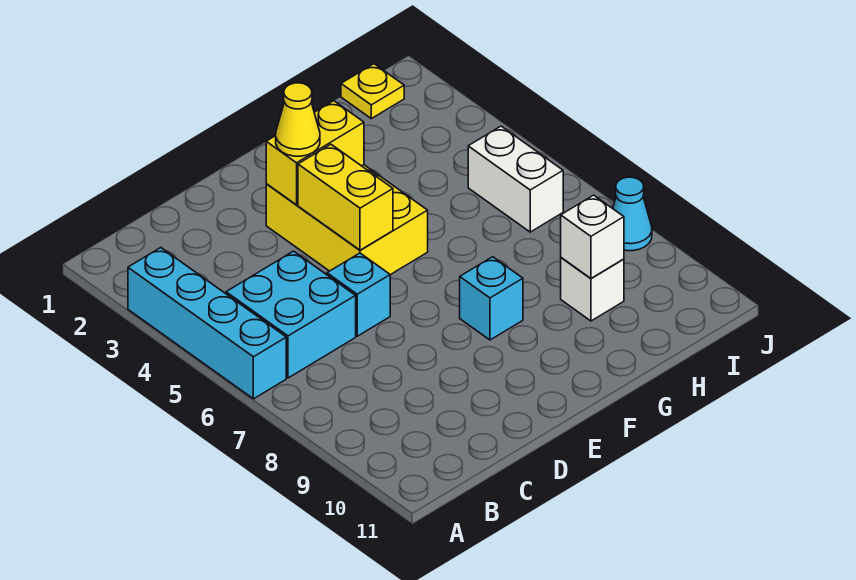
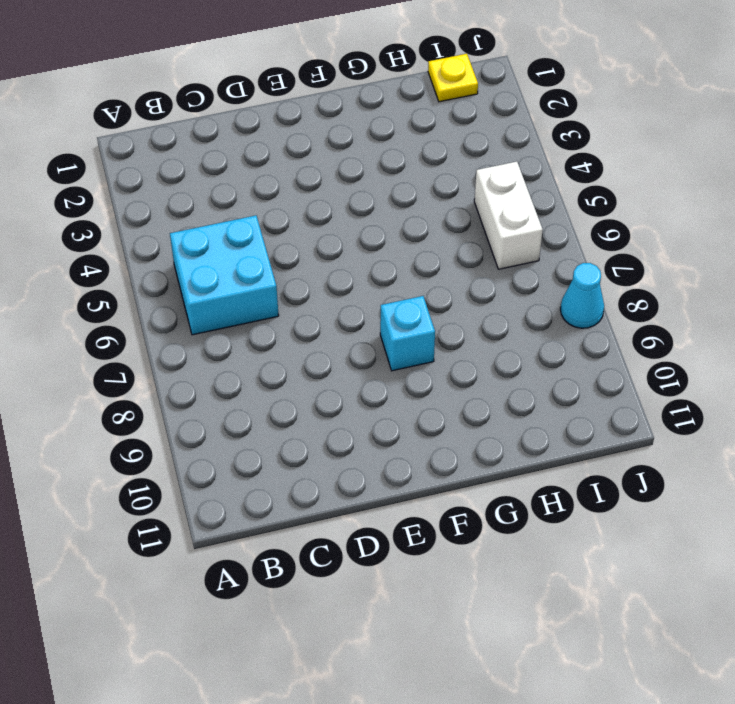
none -> cyan brick A3:A6 level 1
none -> cyan brick D6 level 1
none -> yellow brick E3:F5 level 1

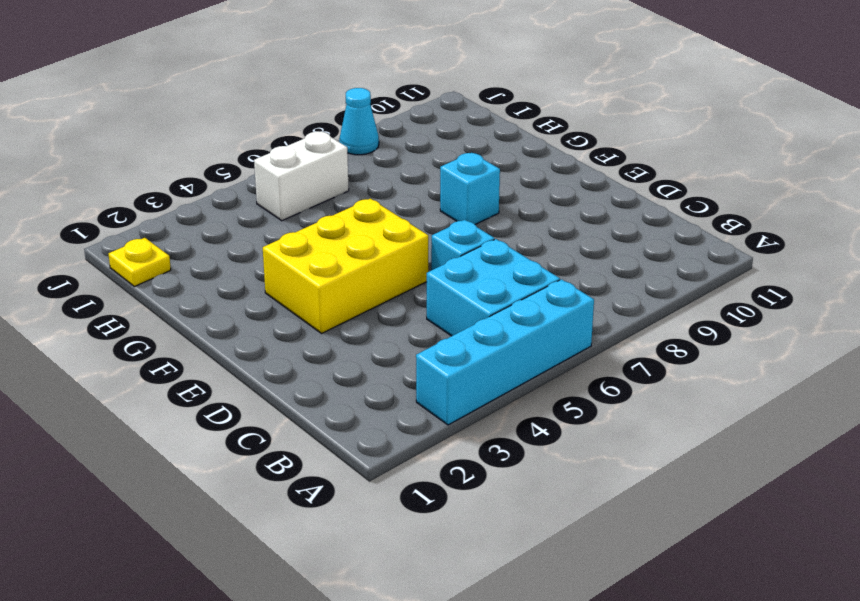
none -> white brick H9 level 1
none -> yellow brick E3:F3 level 2
none -> yellow brick E4:E5 level 2

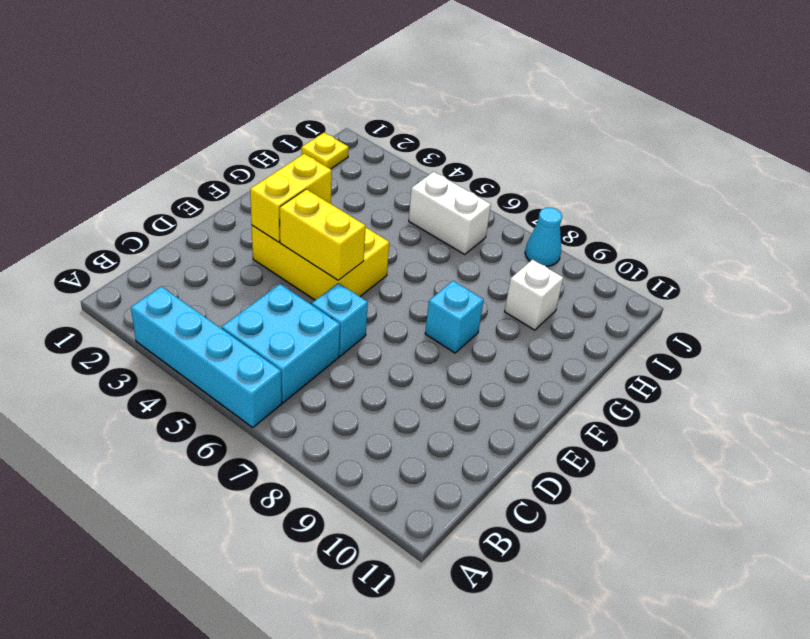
none -> white brick H9 level 2
none -> yellow cone E3 level 3

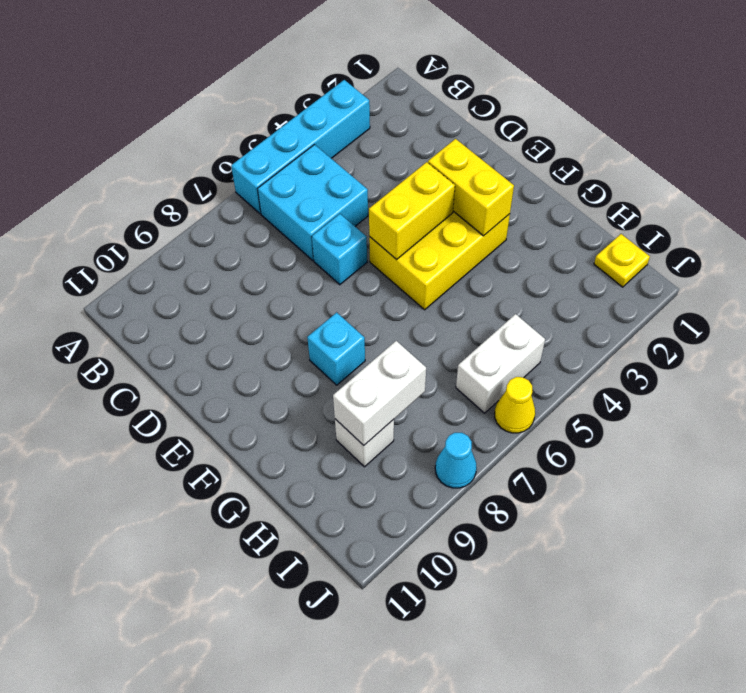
white brick H8:H9 level 2 -> white brick H9 level 2
yellow cone J6 level 1 -> yellow cone E3 level 3

